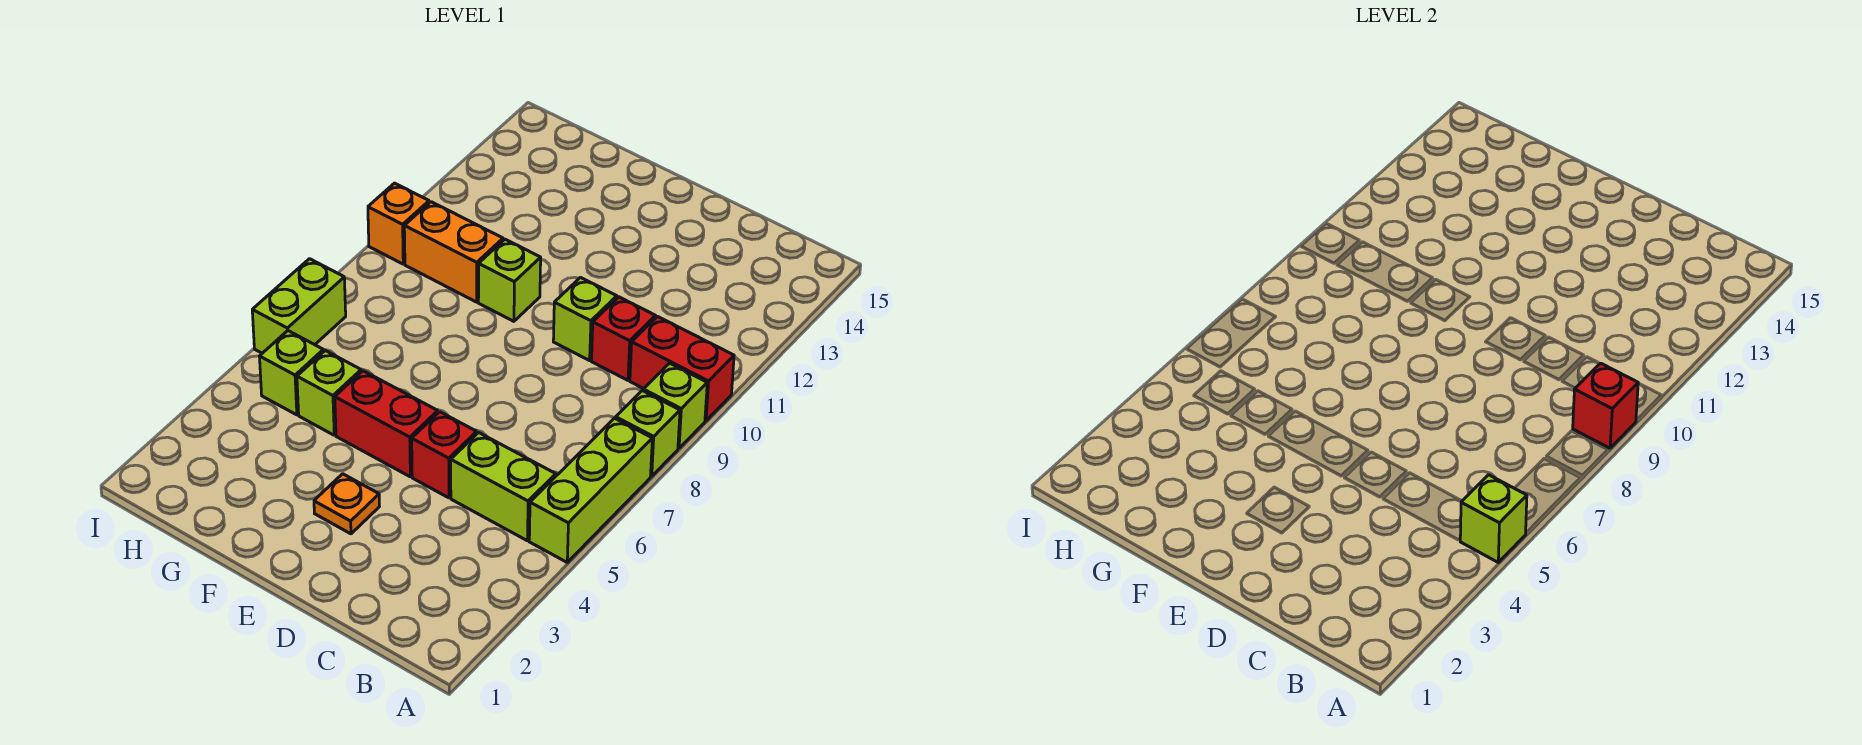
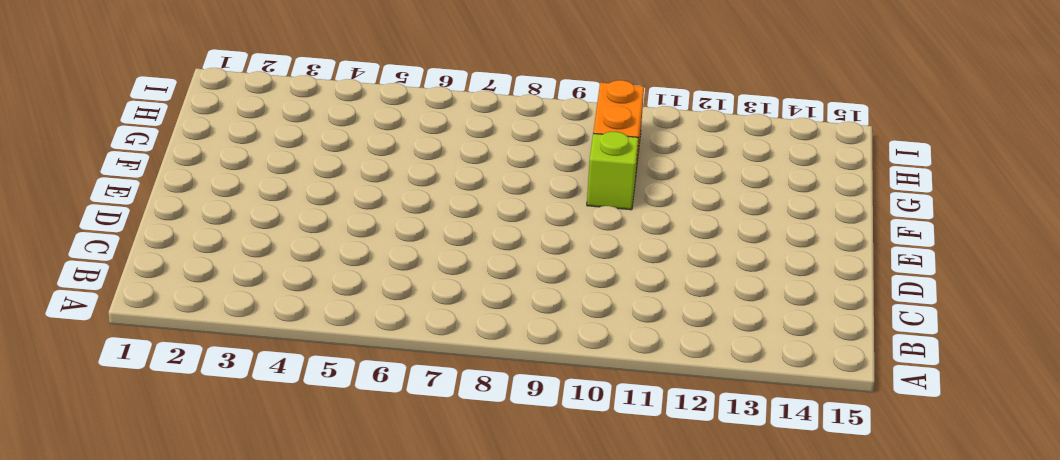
none -> lime brick A5:A7 level 1
none -> lime brick A8 level 1
none -> lime brick A9 level 1

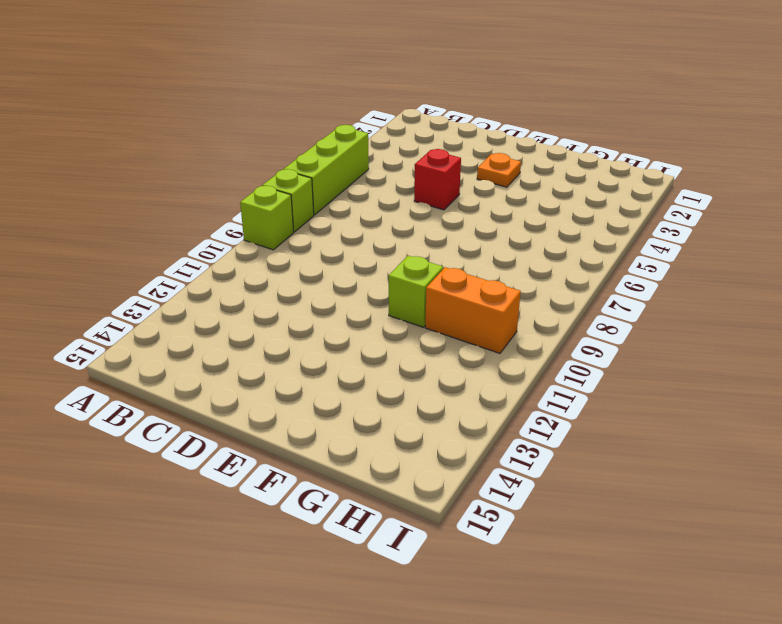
none -> red brick A10:B10 level 1
none -> lime brick B5:C5 level 1
none -> red brick C10 level 1

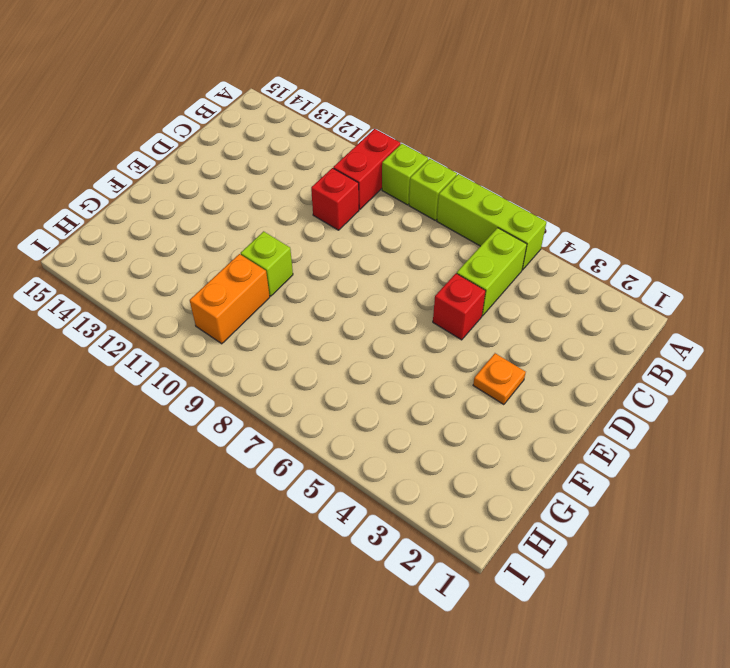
none -> lime brick D10 level 1
none -> red brick E5:F5 level 1
none -> lime brick G5 level 1

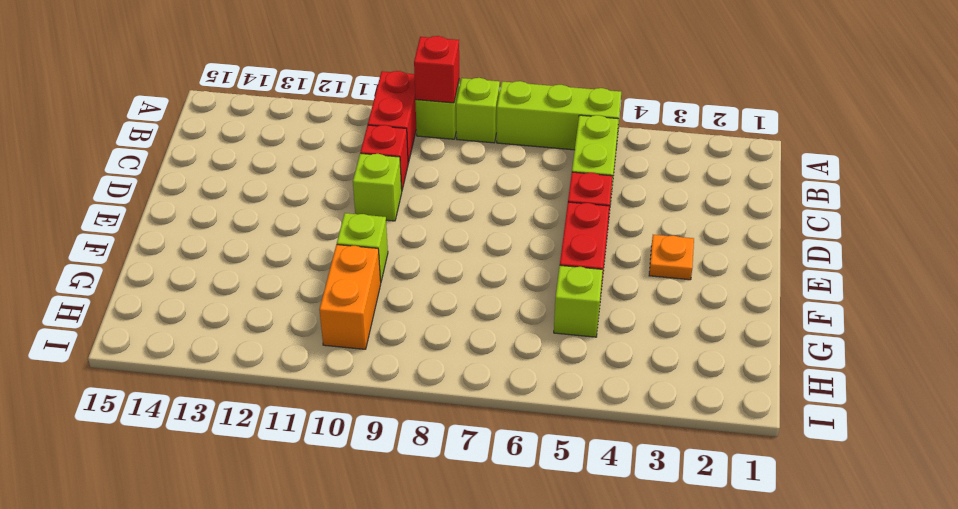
none -> lime brick H5 level 1
none -> lime brick I6:I7 level 1
none -> orange brick I10 level 1

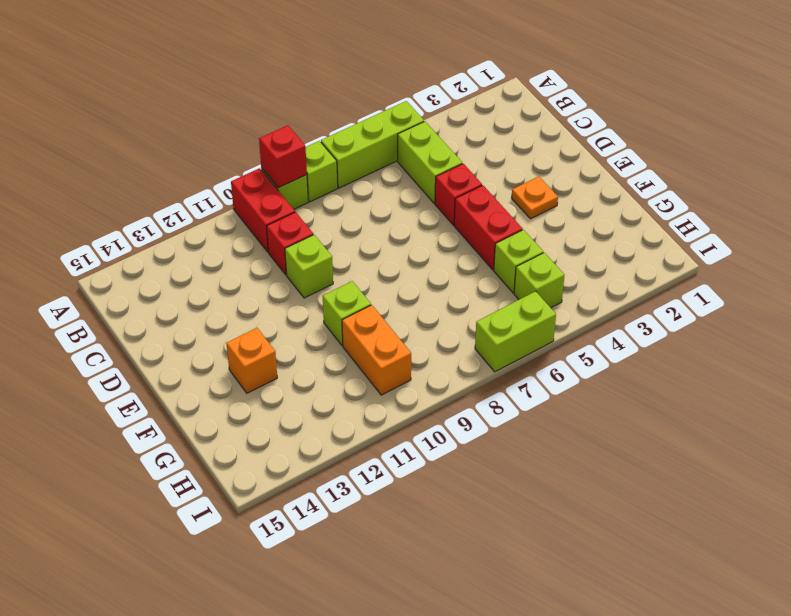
orange brick F13 level 1 -> orange brick I10 level 1
none -> lime brick A5 level 2

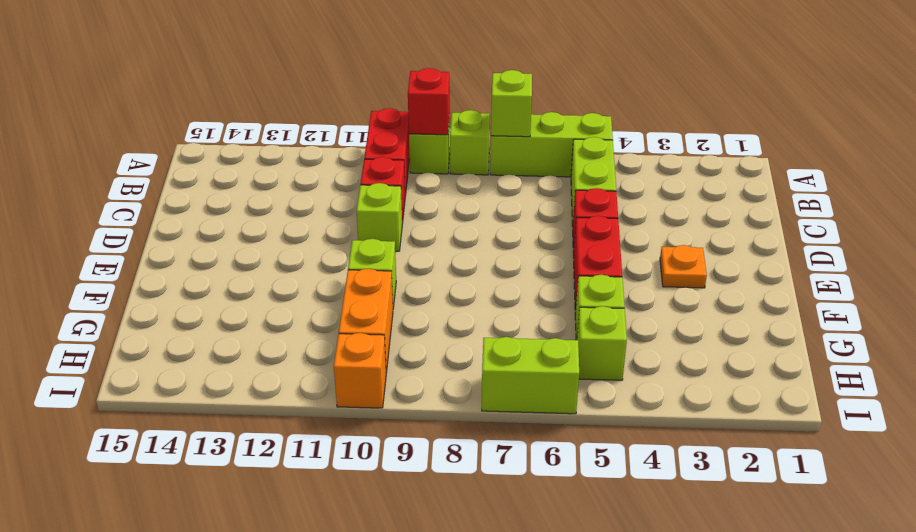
lime brick A7 level 2 -> lime brick A5 level 2

